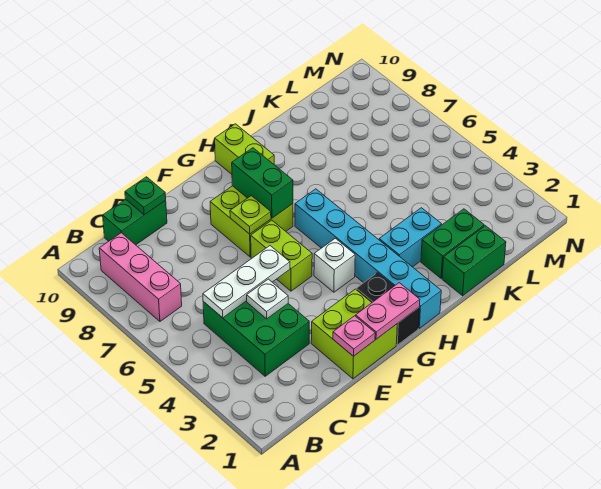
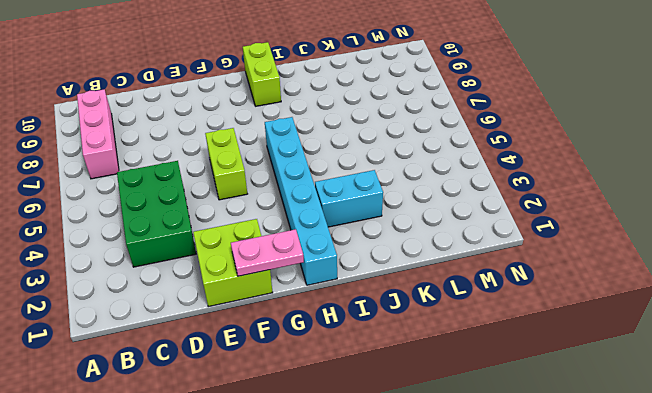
none -> green brick C10:D10 level 1
none -> lime brick F7:G8 level 1
none -> black brick G1:G2 level 1

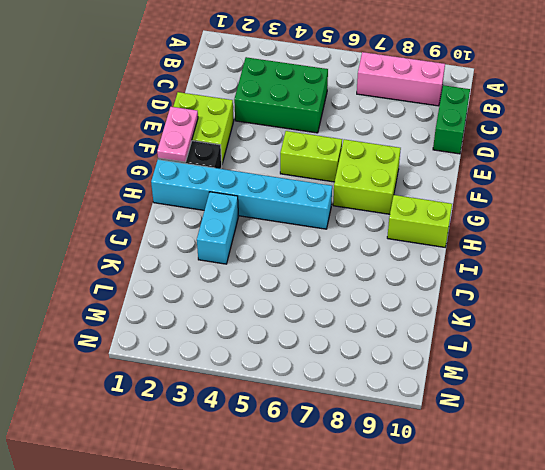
none -> white brick G4 level 1
none -> green brick J1:K1 level 1
none -> green brick J2:K2 level 1

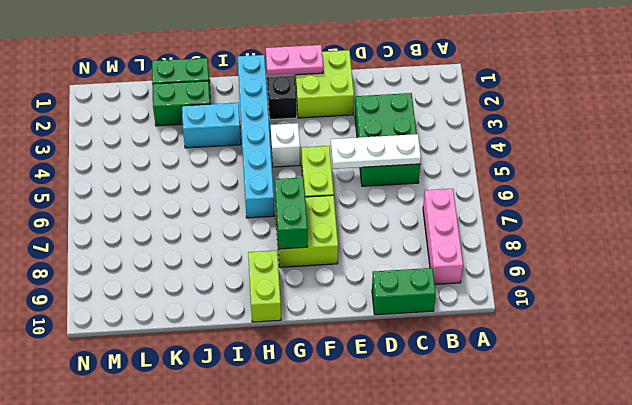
none -> white plate D4 level 2
none -> green plate D10 level 2
none -> pink plate E1 level 2

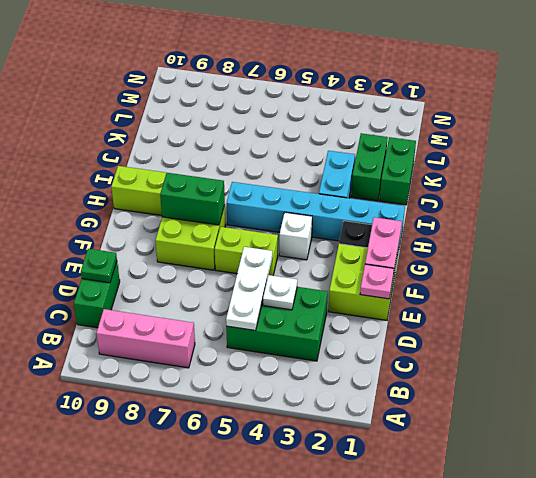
none -> lime plate F7 level 2

